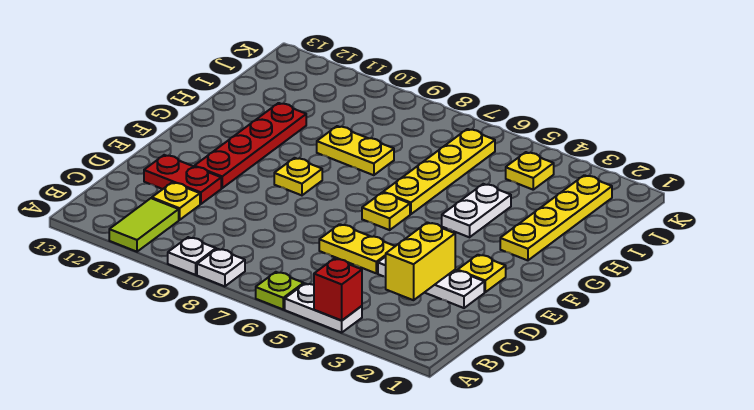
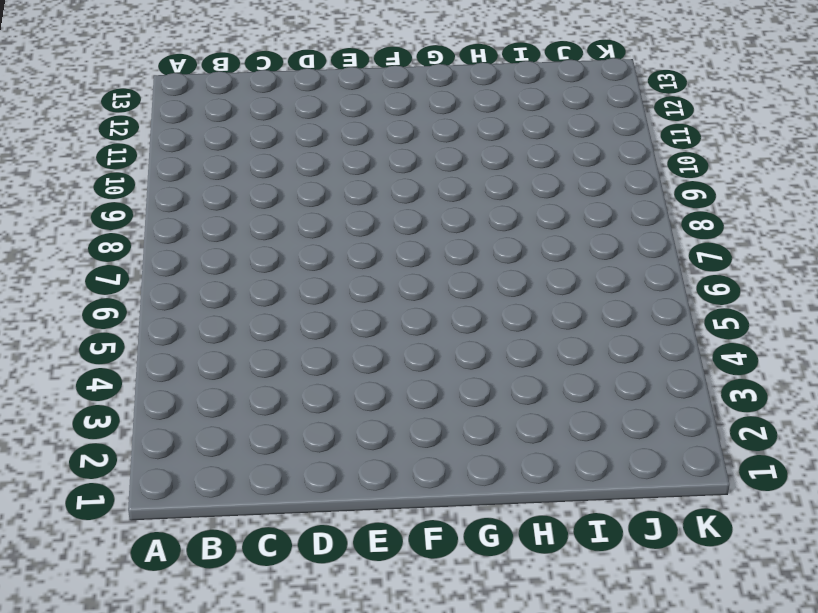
none -> white plate A4:A5 level 1
none -> lime plate A6 level 1
none -> white plate A8 level 1

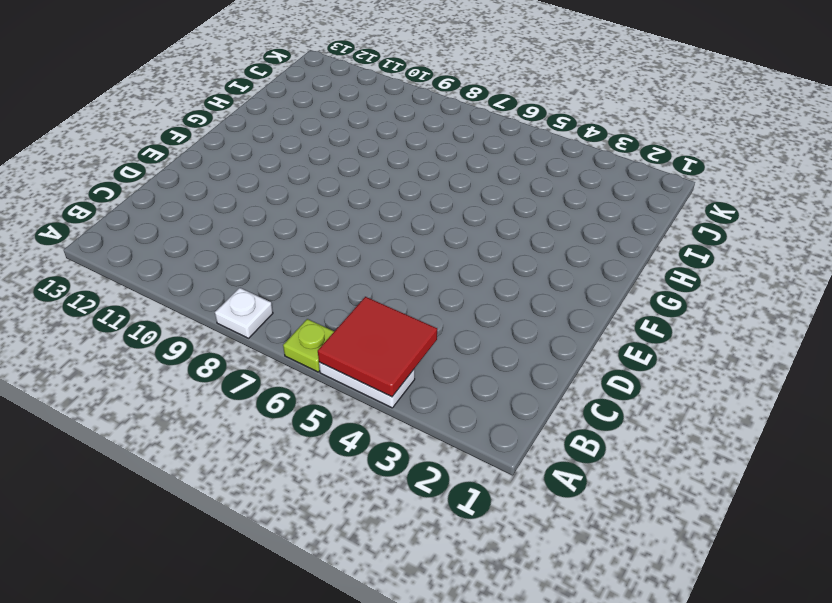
red tile A4:B5 level 2 -> red brick A4 level 2
none -> white plate A9 level 1
none -> lime tile A11:B11 level 1
none -> yellow plate C11 level 1

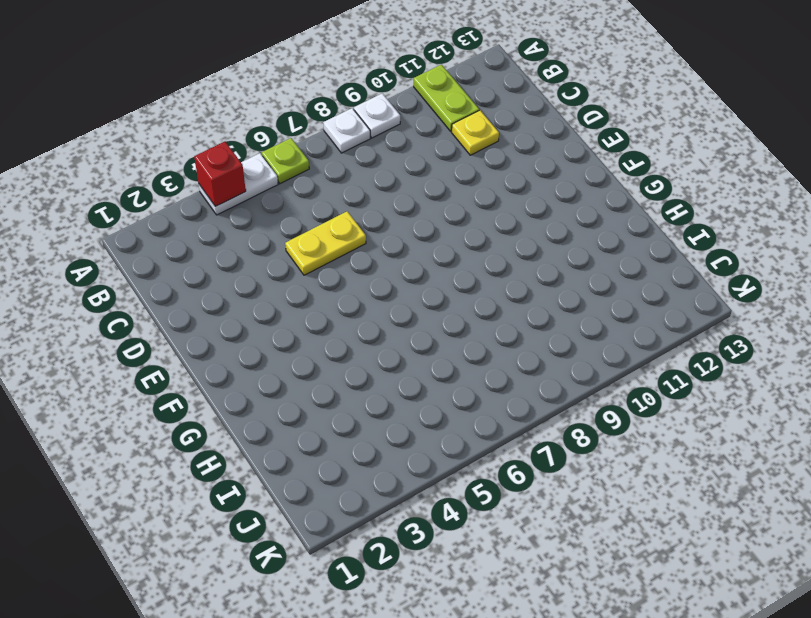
lime plate A11:B11 level 1 -> lime tile A11:B11 level 1
none -> white plate D2:D4 level 1
none -> red plate D11:D12 level 1
none -> yellow plate E2 level 1

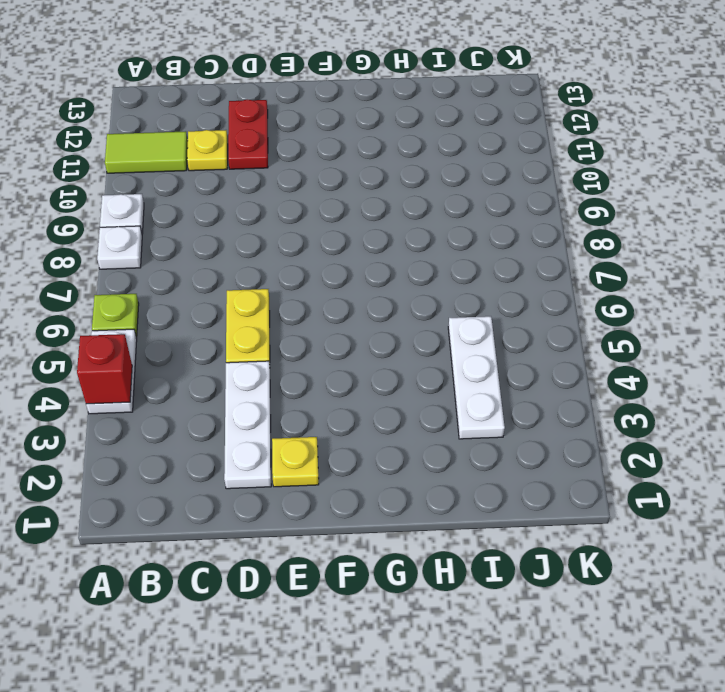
white plate I3:I5 level 1 -> none
none -> red plate E11:H11 level 1
none -> yellow plate F6 level 1
none -> yellow plate F9 level 1

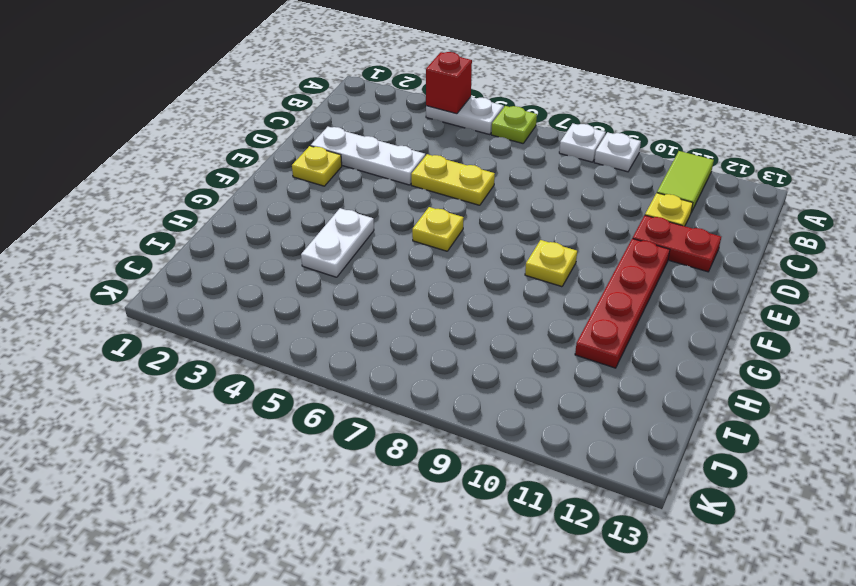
none -> yellow plate G2:J2 level 1
none -> yellow plate G6:J6 level 1
none -> yellow plate H8:H9 level 1

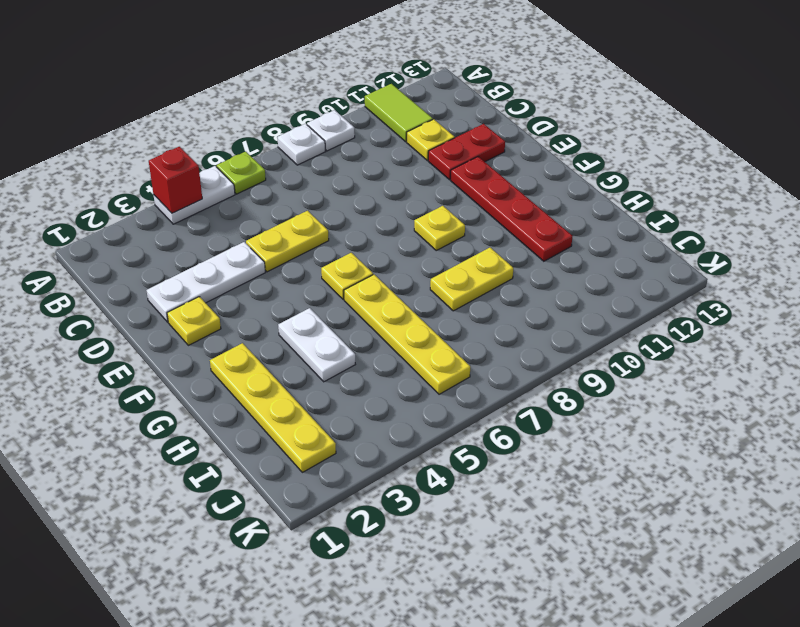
none -> yellow plate J4 level 1
none -> yellow brick C3:D3 level 2

